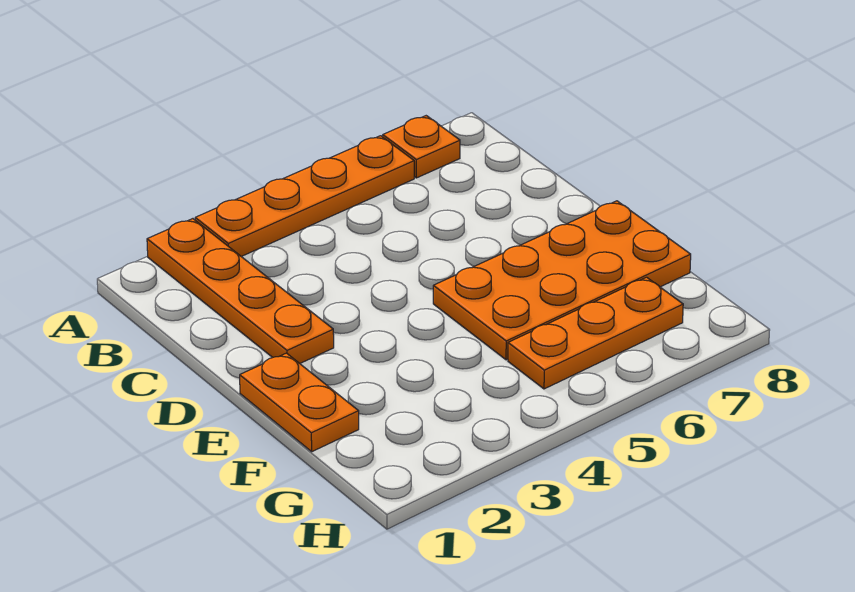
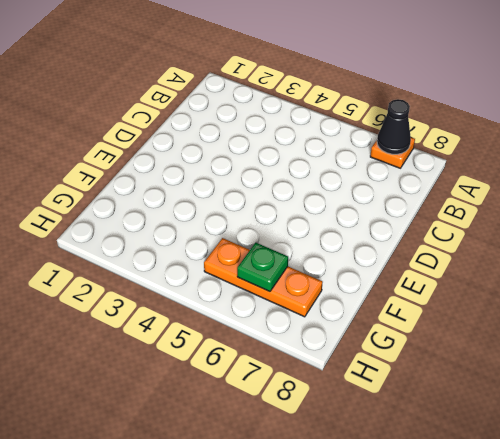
black cone A7 level 2 -> none
green plate G6 level 2 -> none
none -> orange plate A2:D2 level 1
none -> orange plate A3:A6 level 1

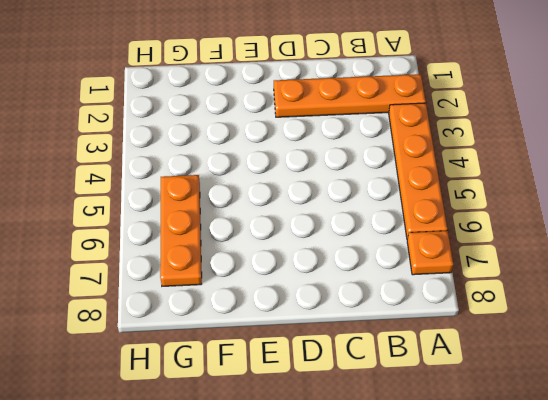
none -> orange plate E1:F1 level 1
none -> orange plate E5:F8 level 1

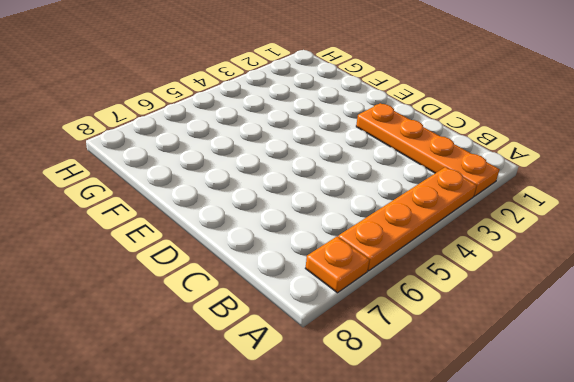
none -> orange plate E1:F1 level 1
none -> orange plate E5:F8 level 1

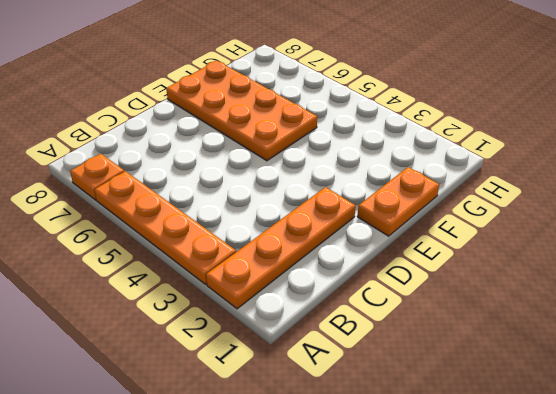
none -> orange plate G5:G7 level 1

